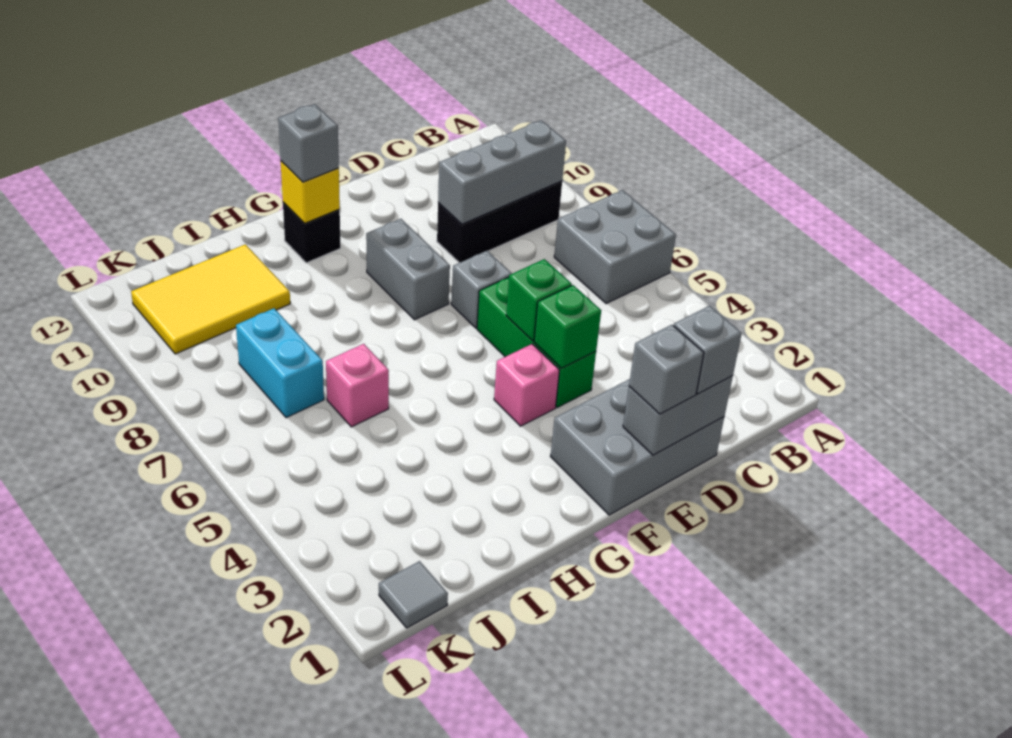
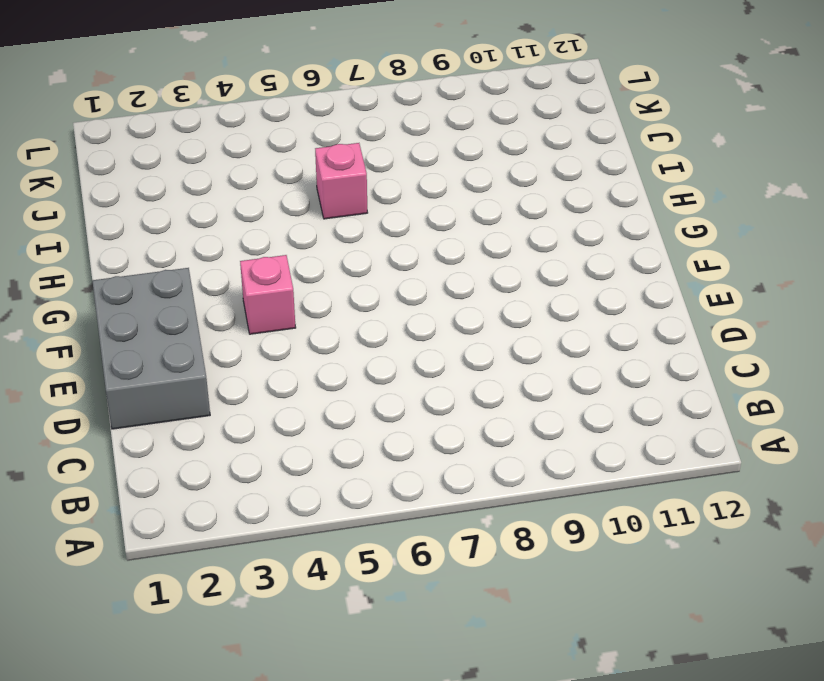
none -> grey brick A6:B7 level 1
none -> black brick B9:D9 level 1
none -> green brick E4:E6 level 1

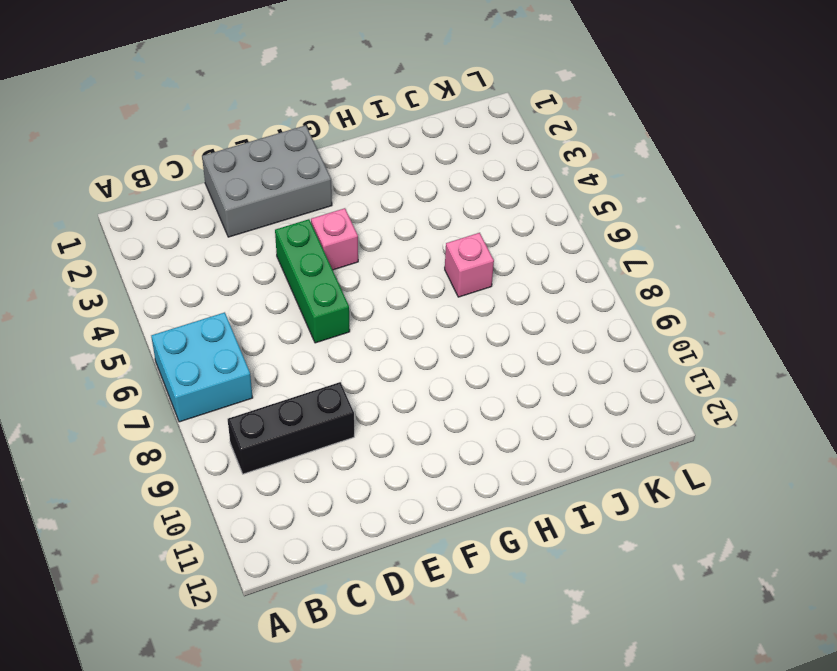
cyan brick A6:B7 level 1 -> grey brick A6:B7 level 1
none -> grey brick E7 level 1
none -> grey brick F8:F9 level 1
none -> black brick G11 level 1

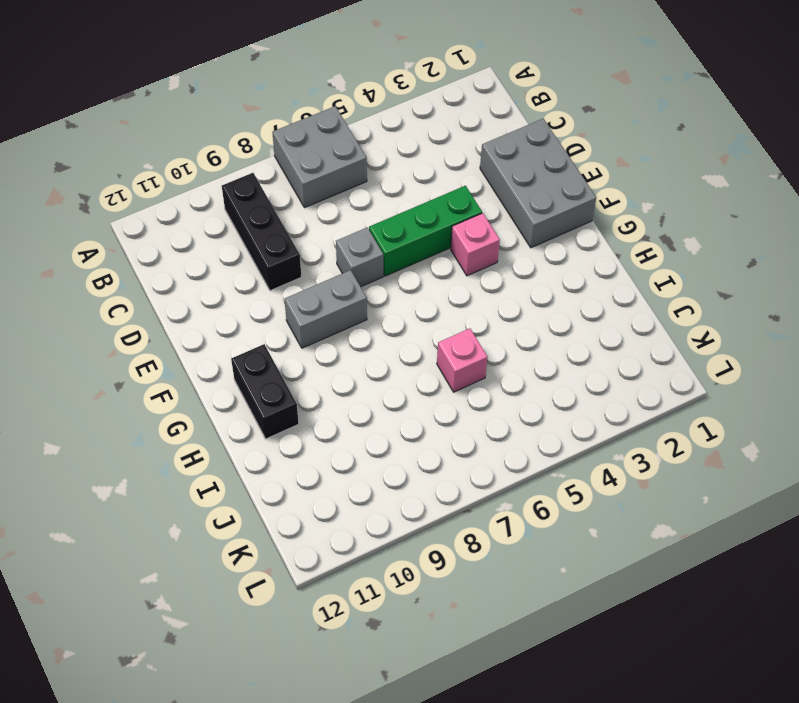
black brick G11:H11 level 1 -> black brick G11 level 1
none -> yellow tile I10:K11 level 1
none -> cyan brick J7:J8 level 1
none -> grey tile K1 level 1

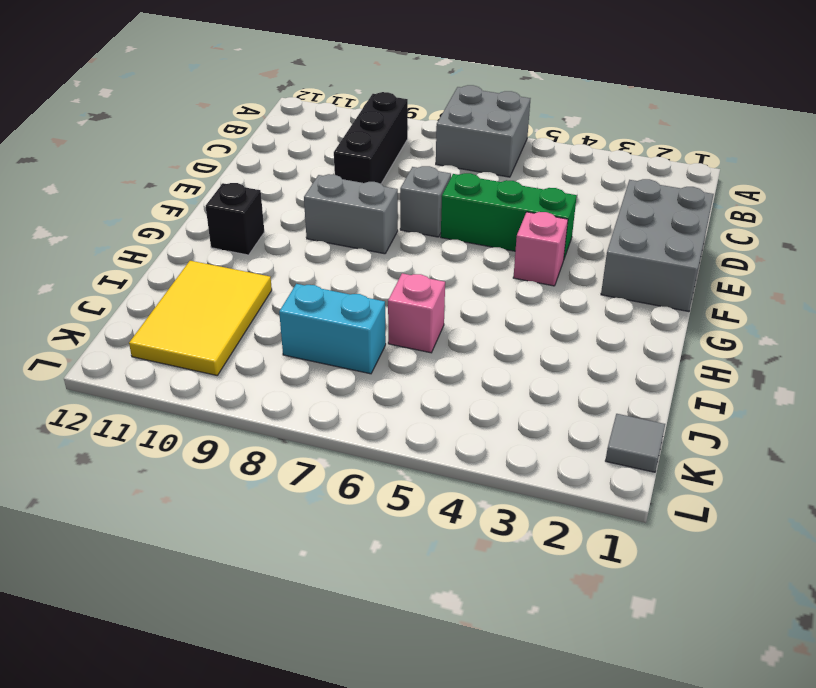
none -> grey brick B9:D9 level 2
none -> grey brick D1:E1 level 2
none -> green brick E4 level 2

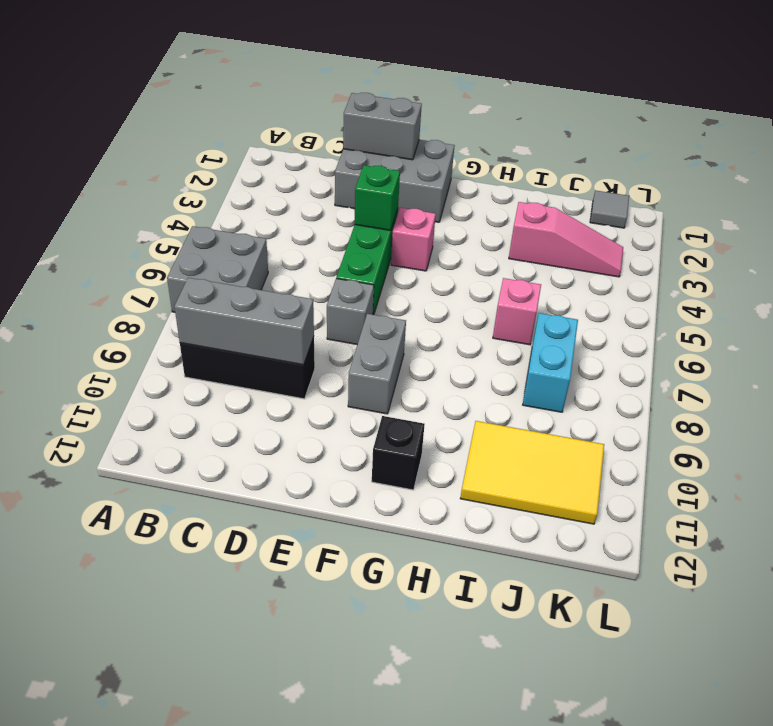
pink slope I3:K3 level 1 top I -> none
none -> green brick E5 level 2
none -> yellow brick G11 level 2
none -> grey brick D1 level 3

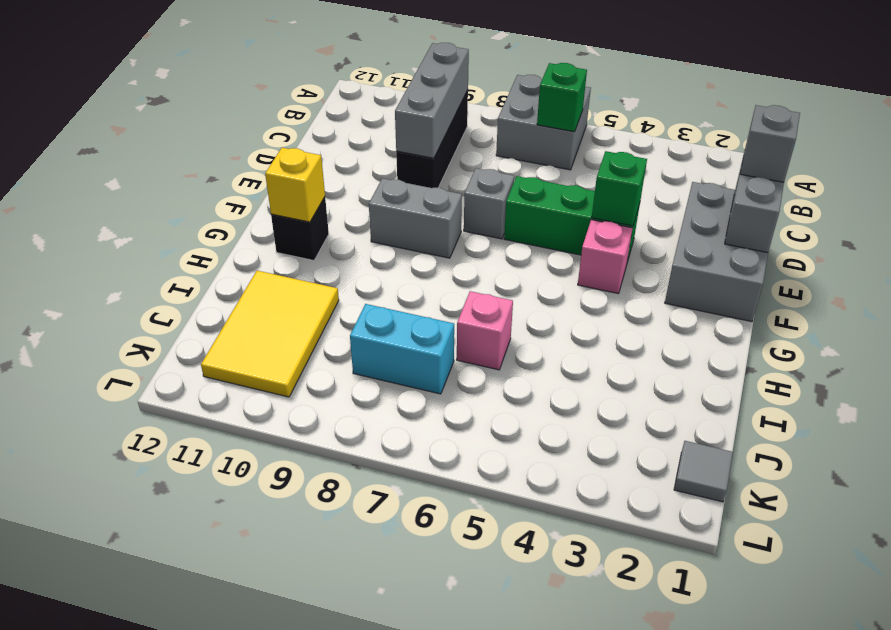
green brick B6 level 2 -> green brick E5 level 2
none -> grey brick E1 level 3
none -> grey brick G11 level 3

